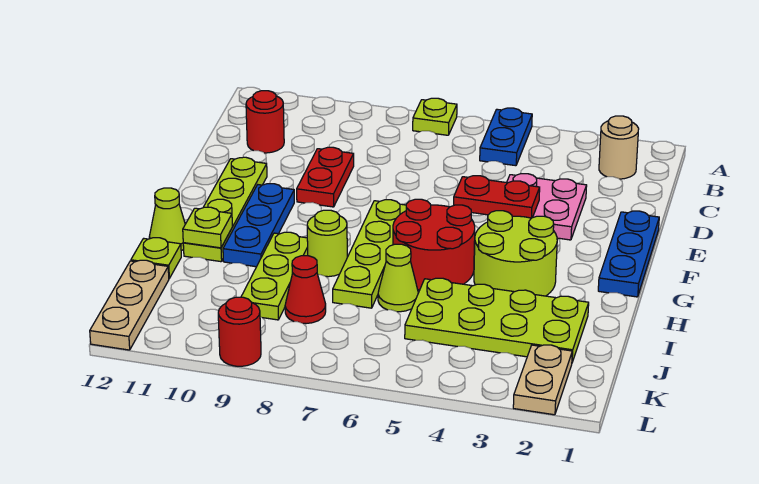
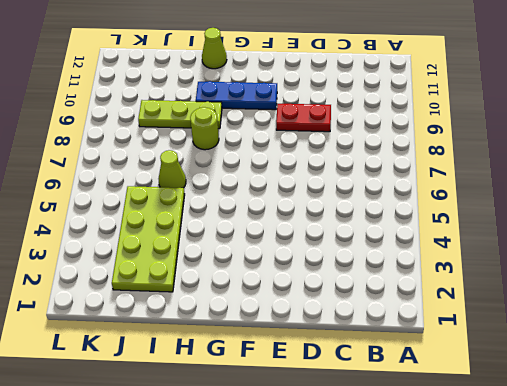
none -> blue plate A5:B5 level 1
none -> lime plate A7 level 1
none -> tan round brick B2 level 1

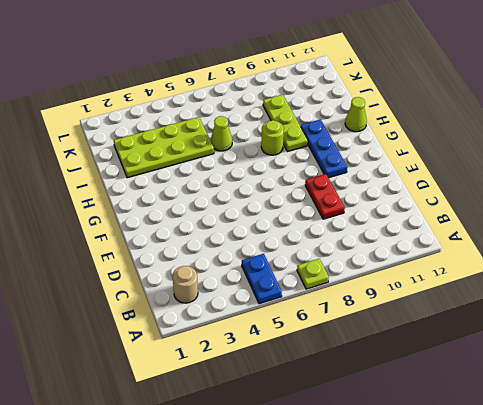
none -> red round brick C11 level 1
none -> pink plate D3:E4 level 1
none -> blue plate E1:G1 level 1

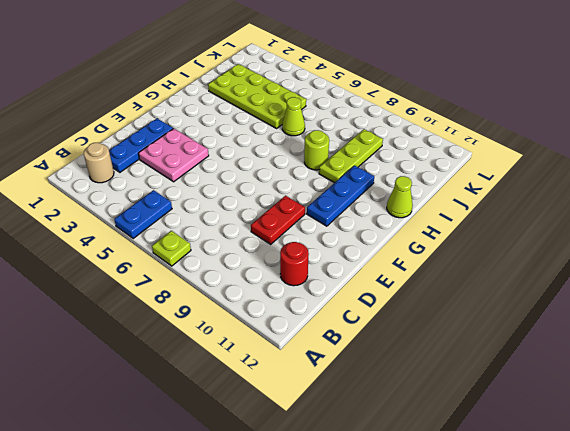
blue plate C2:E2 level 1 -> blue plate E1:G1 level 1
none -> lime plate E11:H11 level 1
none -> lime plate F7:I7 level 1
none -> lime round brick G3:H4 level 1

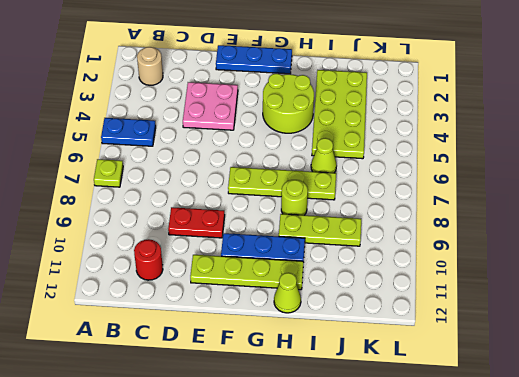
none -> red round brick G5:H6 level 1
none -> lime plate I12 level 1
none -> red cone J8 level 1

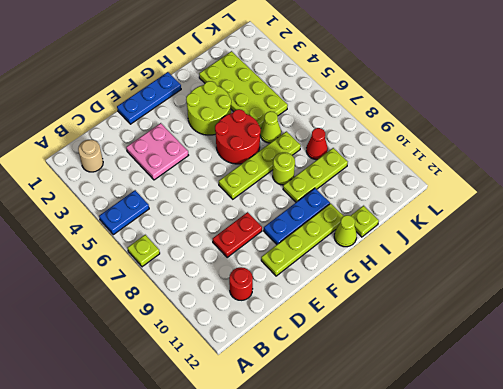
none -> tan plate J12:L12 level 1
none -> tan plate K2:L2 level 1
none -> red round brick L9 level 1

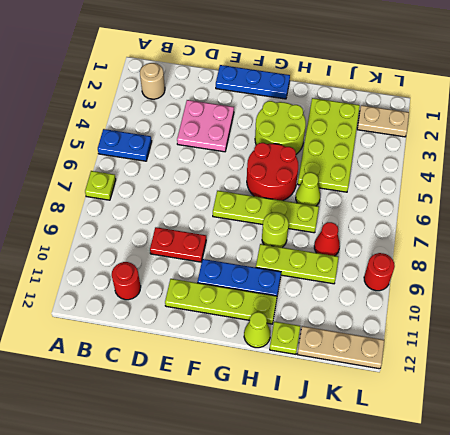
none -> red plate E4:E5 level 2
none -> lime plate H11 level 2

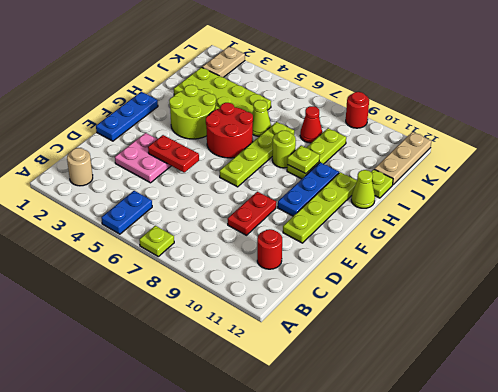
lime plate H9 level 2 -> lime plate H11 level 2

